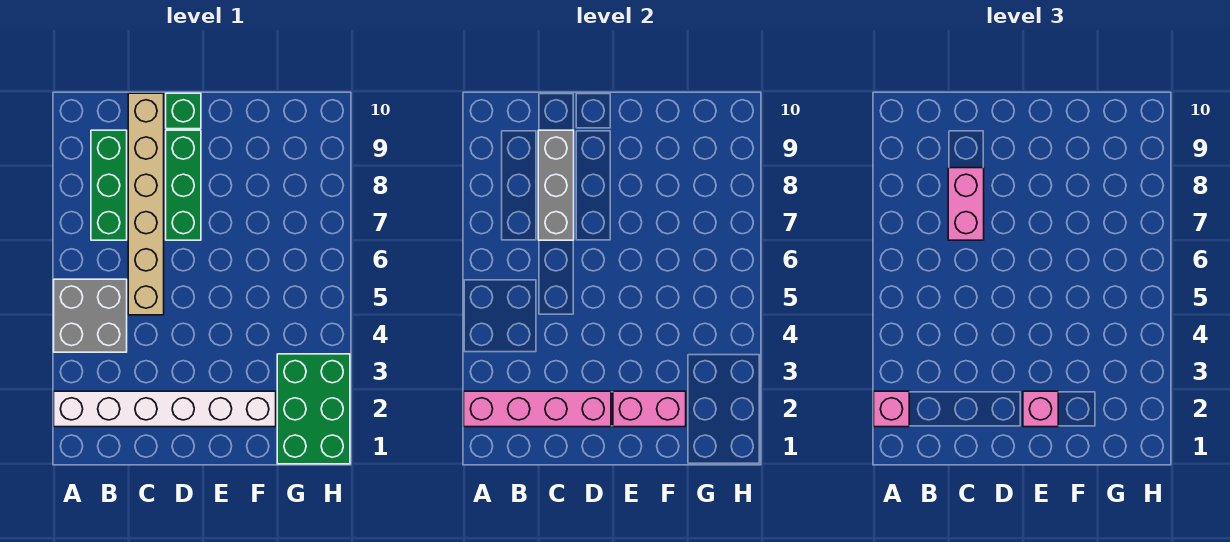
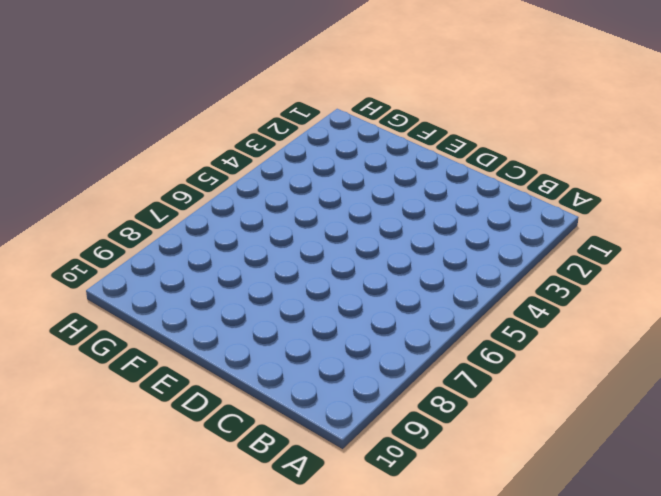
none -> white brick A2:F2 level 1
none -> grey brick A4:B5 level 1
none -> green brick B7:B9 level 1

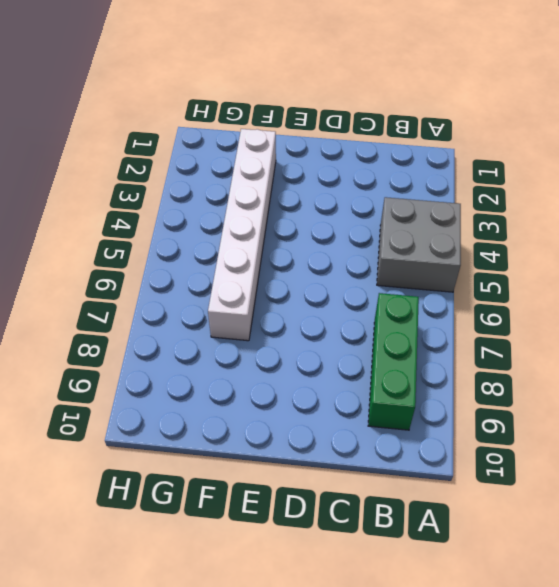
white brick F2:F7 level 1 -> white brick A2:F2 level 1
none -> tan brick C5:C10 level 1
none -> green brick D7:D9 level 1
none -> green brick D10 level 1

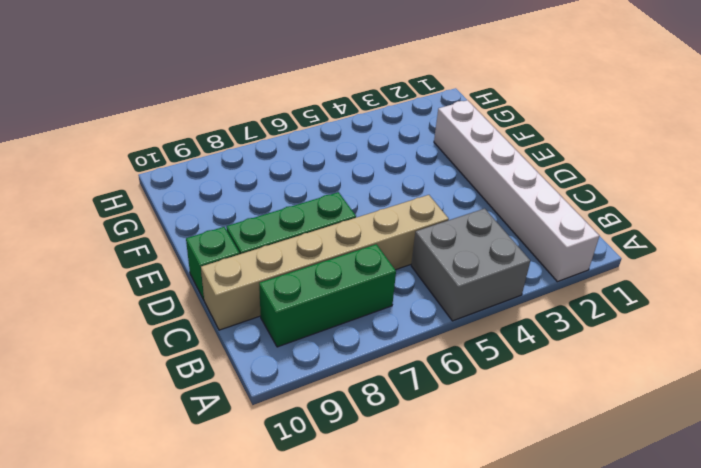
none -> green brick G1:H3 level 1
none -> pink brick A2:D2 level 2
none -> grey brick C7:C9 level 2

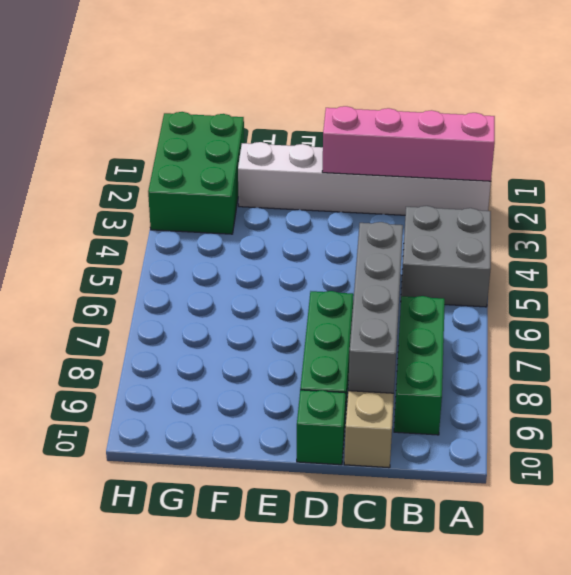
grey brick C6:C9 level 2 -> grey brick C7:C9 level 2
none -> pink brick E2:F2 level 2
none -> pink brick A2 level 3
none -> pink brick C7:C8 level 3

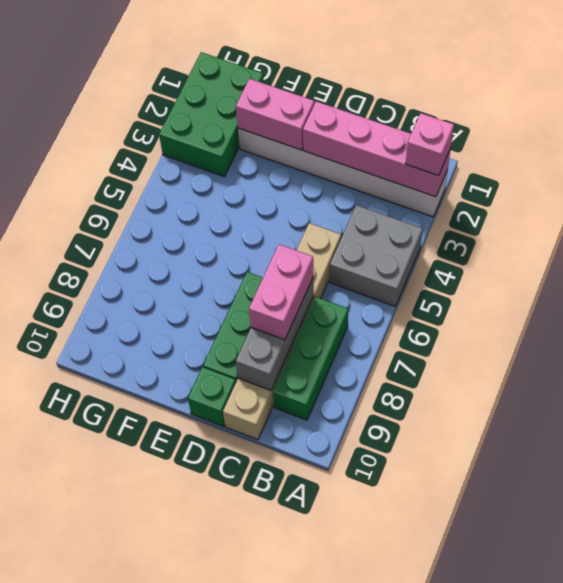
none -> pink brick E2 level 3

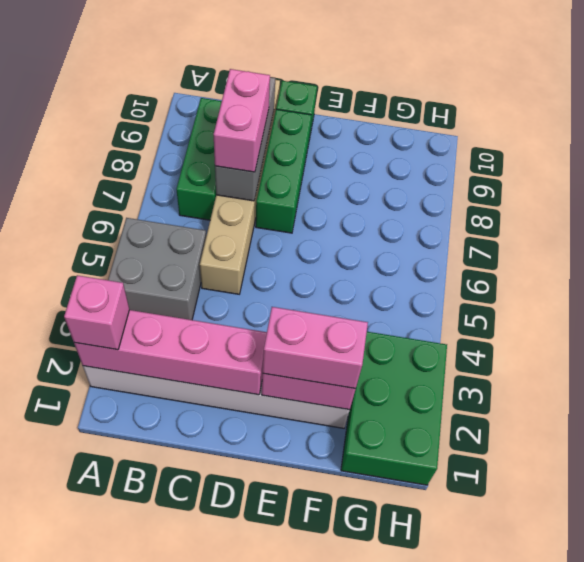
pink brick E2:F2 level 3 -> pink brick E2 level 3

